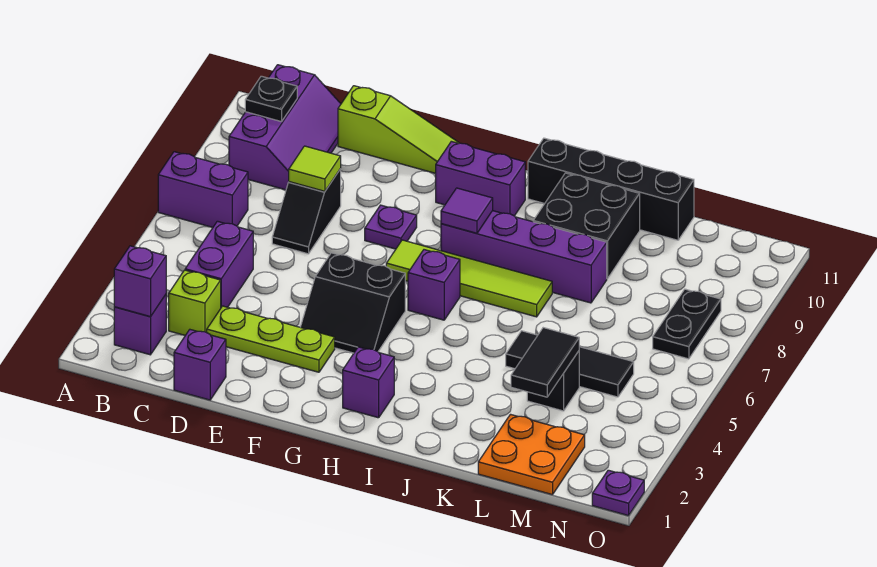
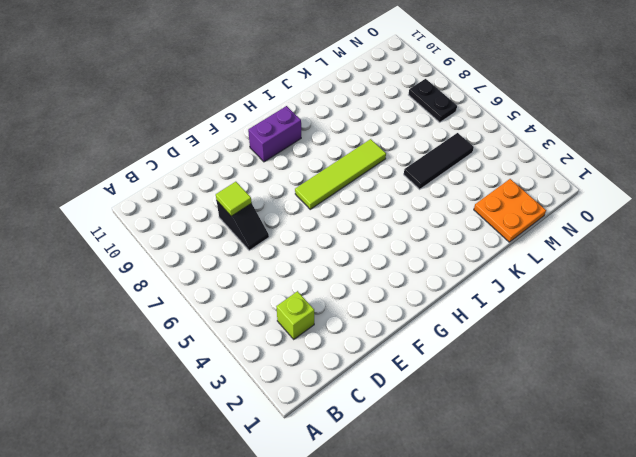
none -> purple brick A7:B7 level 1
none -> purple brick B2 level 1
none -> purple slope B9:C11 level 1 top B

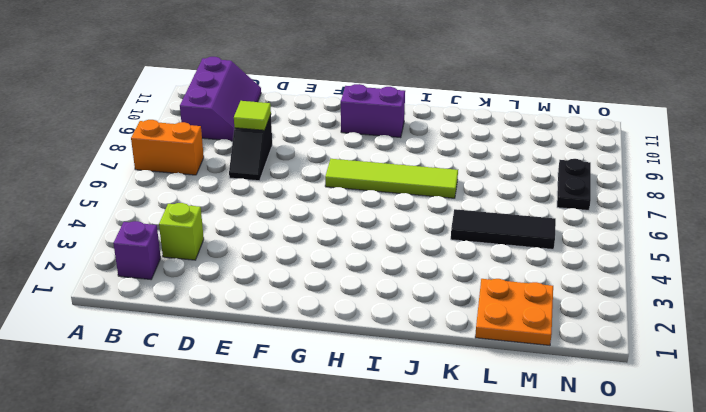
orange brick A7:B7 level 1 -> purple brick A7:B7 level 1
none -> purple brick C4:C5 level 1
none -> purple brick D1 level 1
none -> lime plate D3:F3 level 1

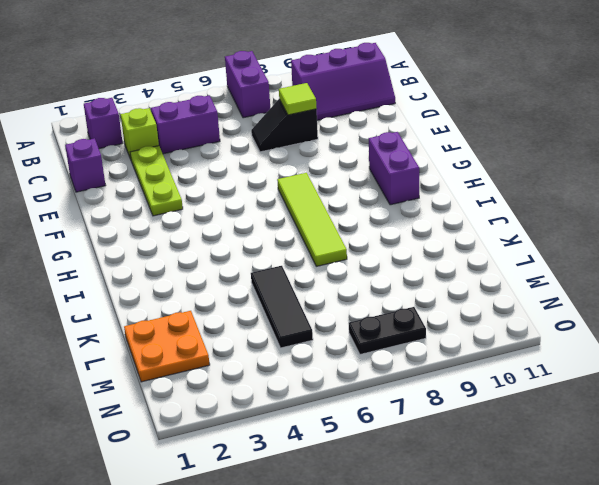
none -> lime slope D11:F11 level 1 top D
none -> black slope F4:G5 level 1 top 5
none -> purple plate F8 level 1

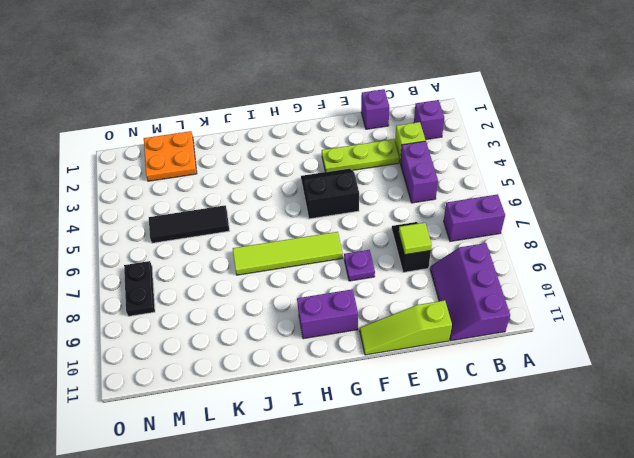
none -> purple brick H2 level 1
none -> purple brick H6 level 1
none -> purple brick H8:K8 level 1

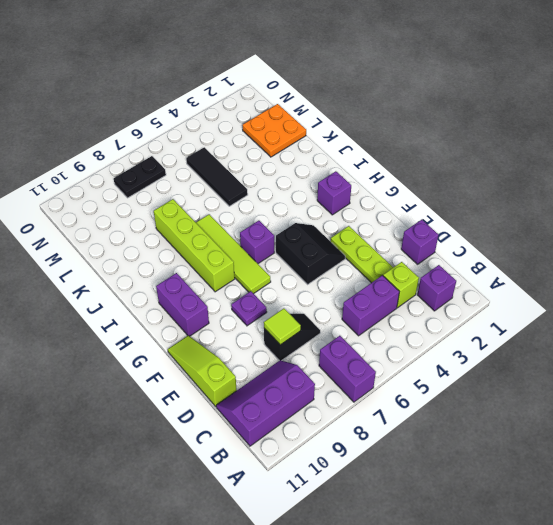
lime brick H8:K8 level 1 -> purple brick H8:K8 level 1
none -> black brick I11:L11 level 1
none -> black brick J9:K10 level 1
none -> black brick L4 level 1

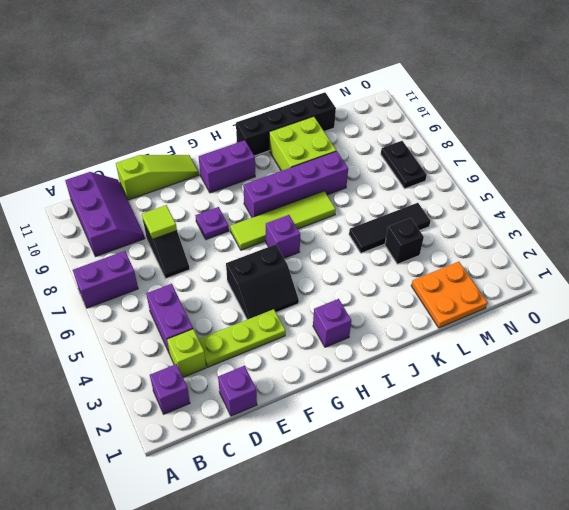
lime brick J9:K10 level 1 -> black brick J9:K10 level 1
none -> purple plate O1 level 1
none -> purple brick B2 level 2
none -> black plate B10 level 2

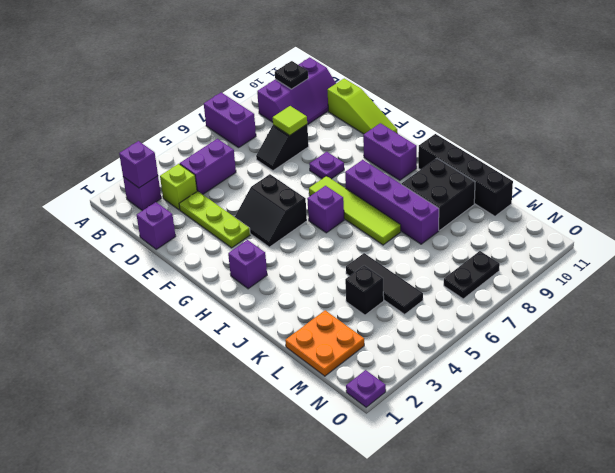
none -> purple tile H8 level 2
none -> black tile L3:L4 level 2

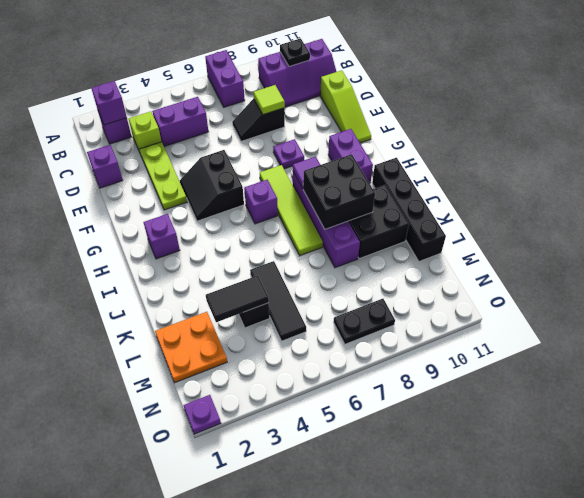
black brick I8:J9 level 2 -> none

